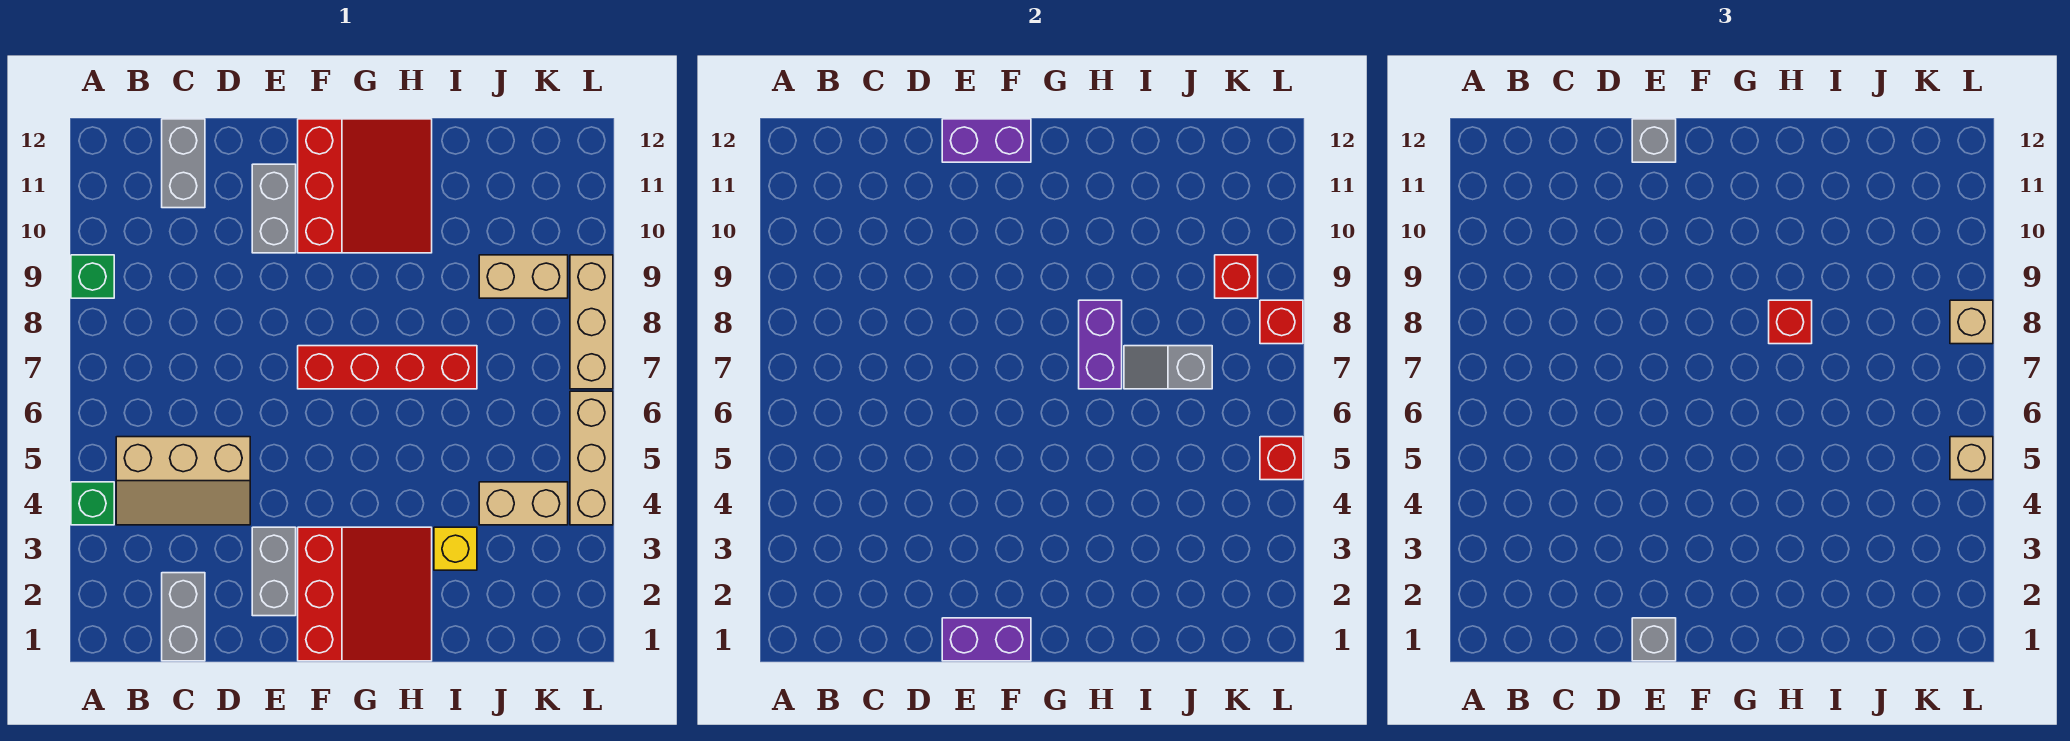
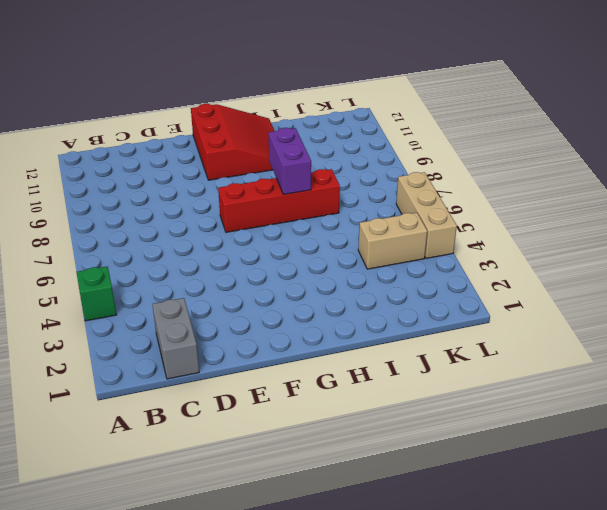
none -> green brick A9 level 1
none -> tan slope B4:D5 level 1 top 5
none -> grey brick C11:C12 level 1

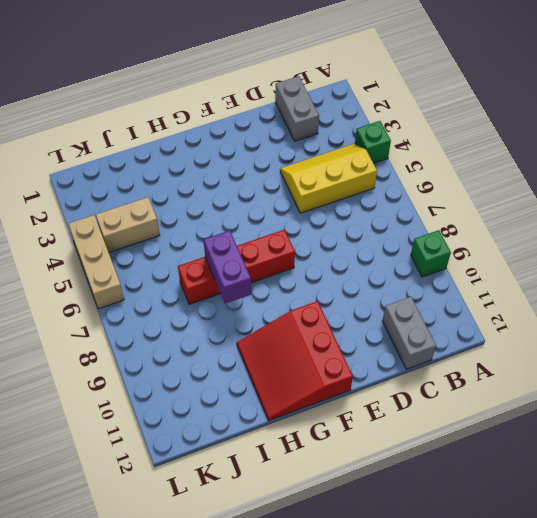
yellow slope B4:D5 level 1 top 5 -> tan slope B4:D5 level 1 top 5
none -> grey brick E2:E3 level 1
none -> grey brick E10:E11 level 1
none -> red slope F1:H3 level 1 top F

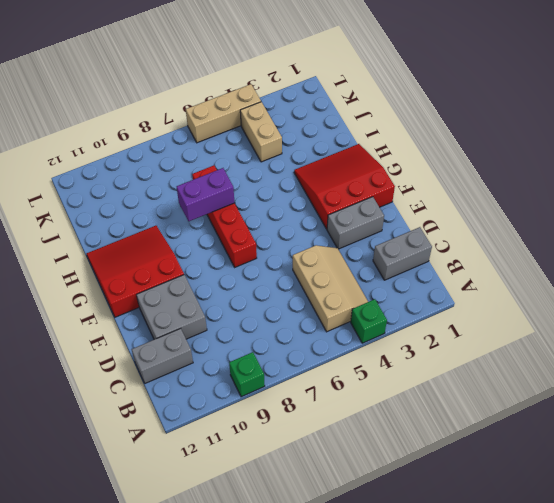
grey brick D10:E11 level 1 -> grey brick E10:E11 level 1
none -> yellow brick I3 level 1
none -> tan brick J9:K9 level 1
none -> tan brick L7:L9 level 1

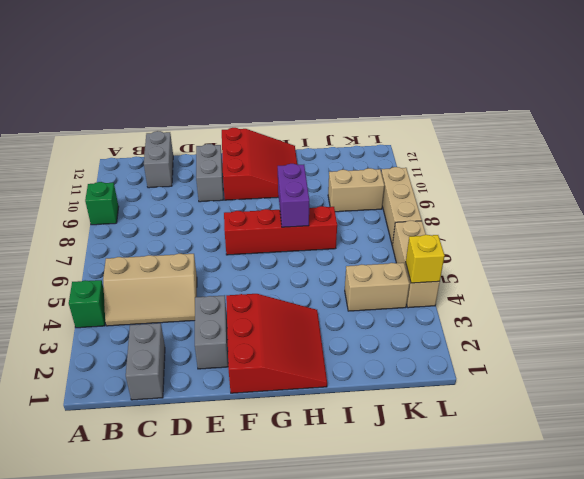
yellow brick L4 level 2 -> yellow brick I3 level 1
none -> purple brick E1:F1 level 2
none -> purple brick E12:F12 level 2
none -> grey slope I7:J7 level 2 top J

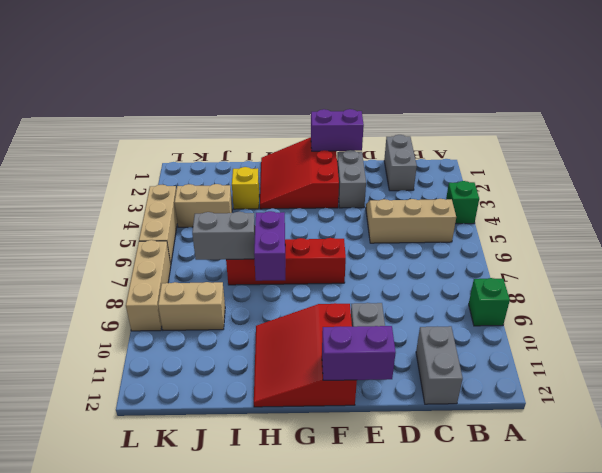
grey brick I7:J7 level 2 -> grey slope I7:J7 level 2 top J
none -> red brick K9 level 2
none -> red brick L5 level 2
none -> red brick L8 level 2

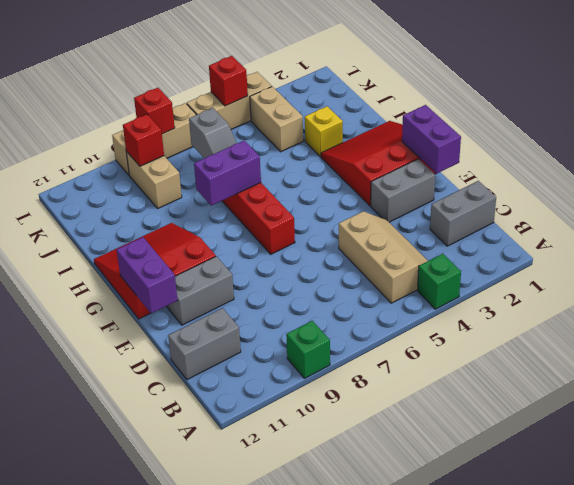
none -> grey brick E1 level 3
none -> grey brick E12 level 3
none -> red brick H8 level 3

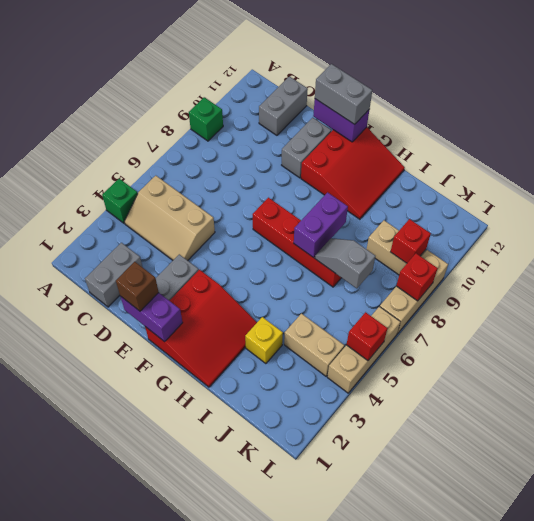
brown brick E1 level 3 -> grey brick E1 level 3
grey brick E12:F12 level 3 -> grey brick E12 level 3
none -> red brick H8 level 3
none -> tan brick L5 level 3
none -> tan brick L8 level 3

